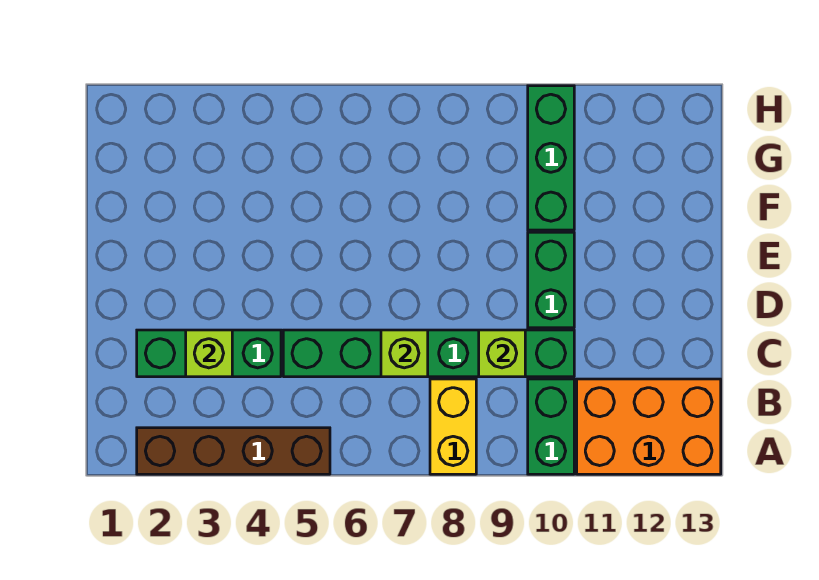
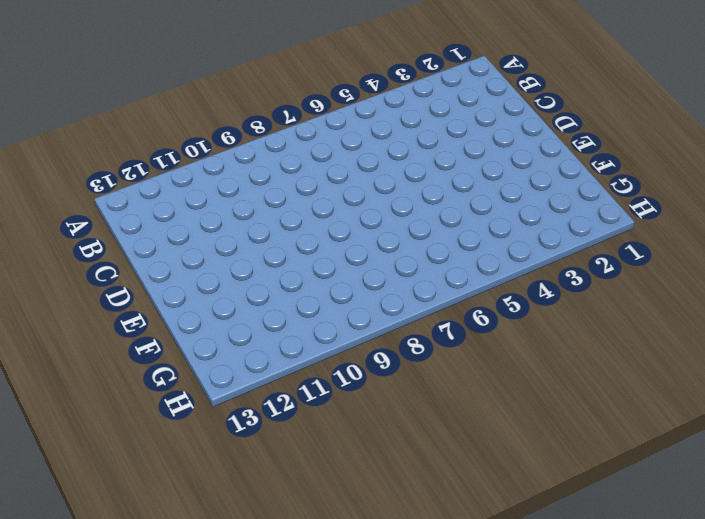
none -> brown brick A2:A5 level 1
none -> yellow brick A8:B8 level 1

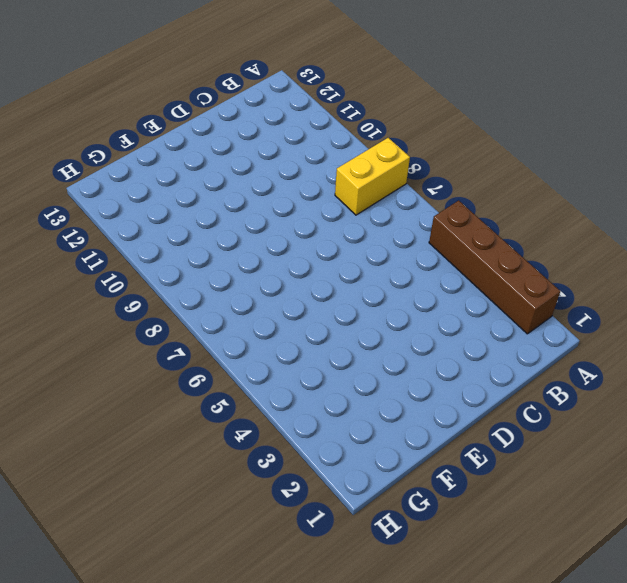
none -> green brick A10:B10 level 1
none -> orange brick A11:B13 level 1

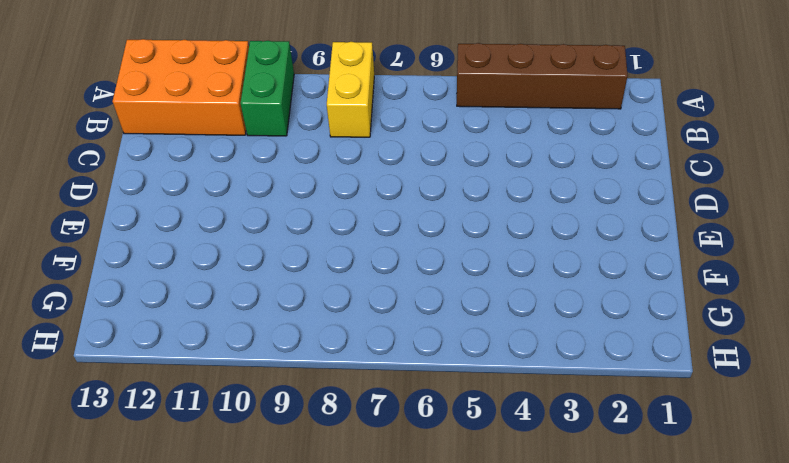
none -> green brick C2:C4 level 1
none -> green brick C5:C10 level 1

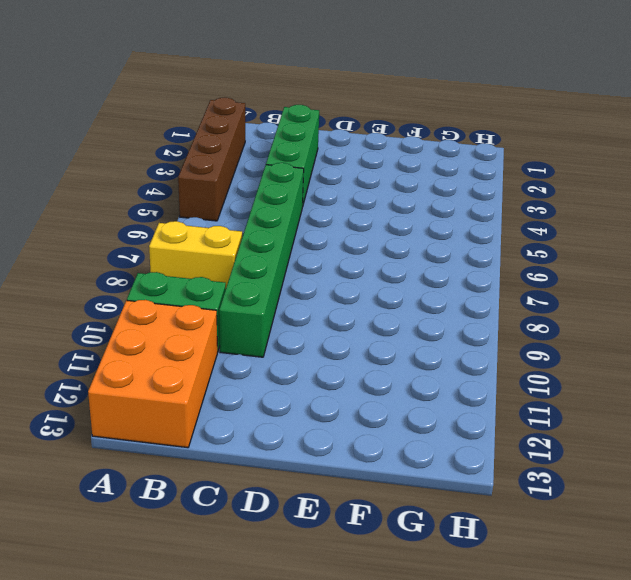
none -> green brick D10:E10 level 1
none -> green brick F10:H10 level 1

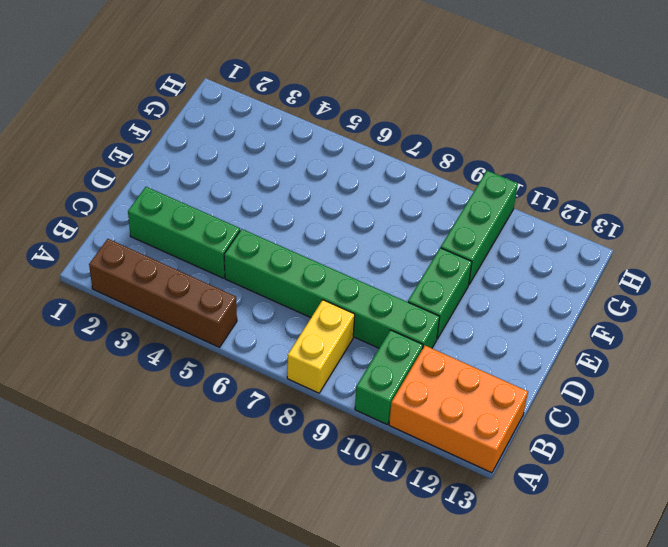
none -> lime brick C3 level 2
none -> lime brick C7 level 2

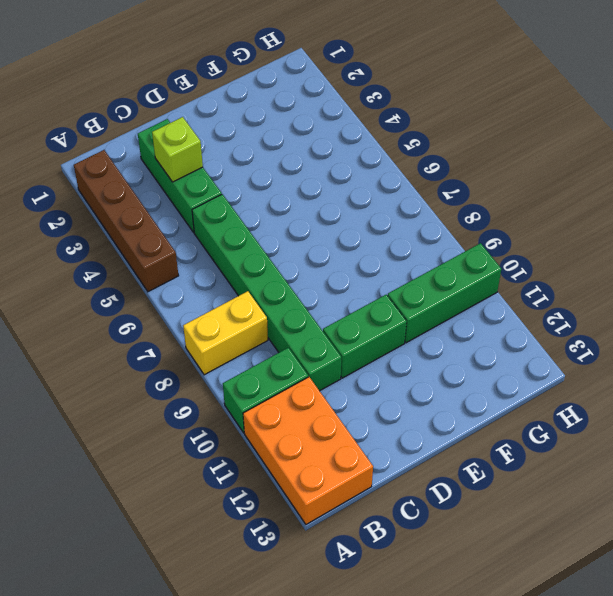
none -> lime brick C7 level 2
none -> lime brick C9 level 2

